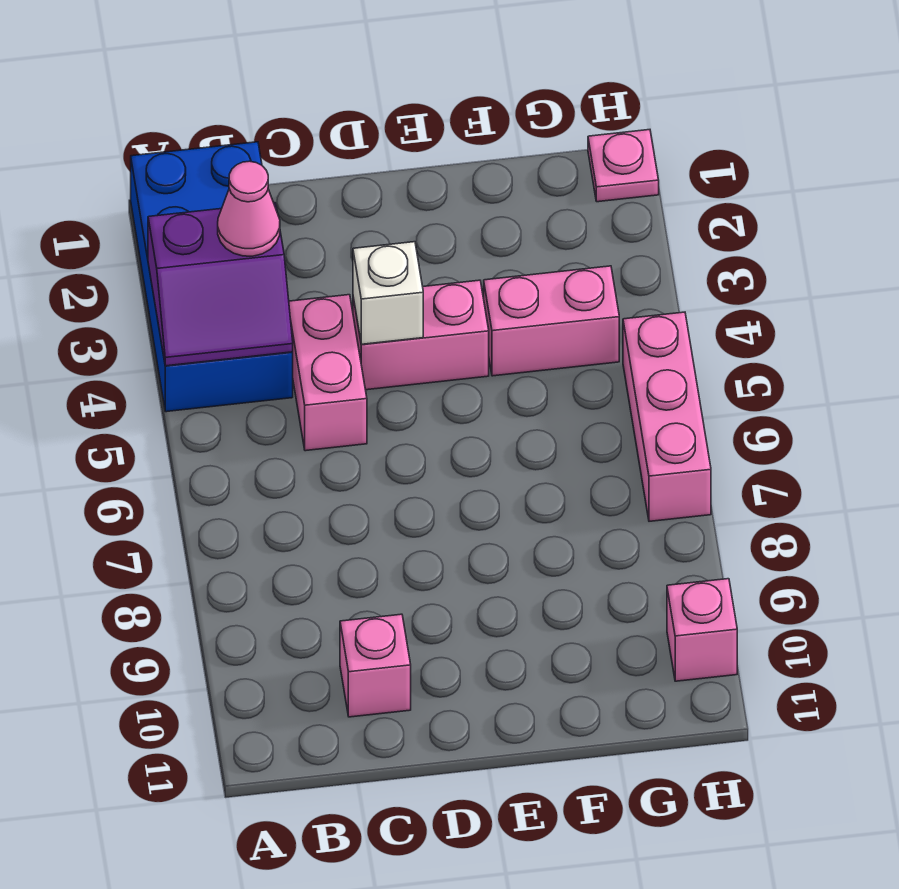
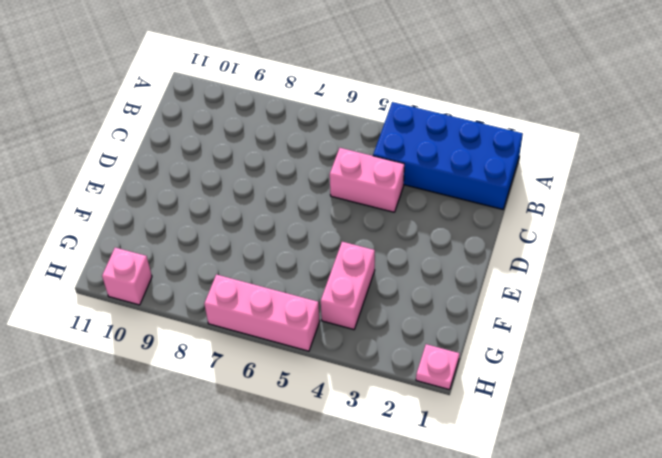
none -> pink brick C10 level 1
none -> pink brick D4:E4 level 1

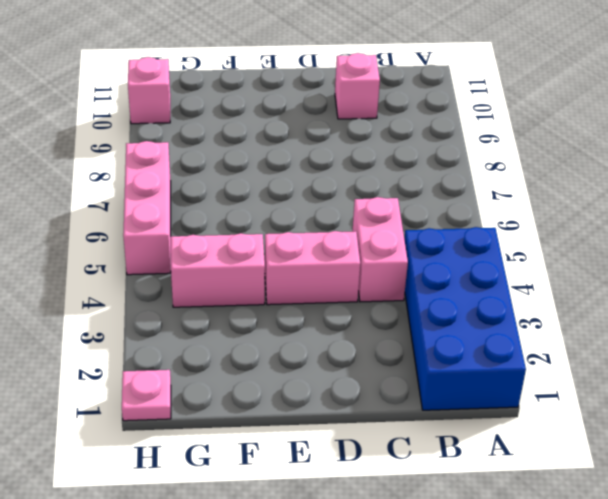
none -> purple slope A3:B4 level 2 top 3
none -> white brick D4 level 2

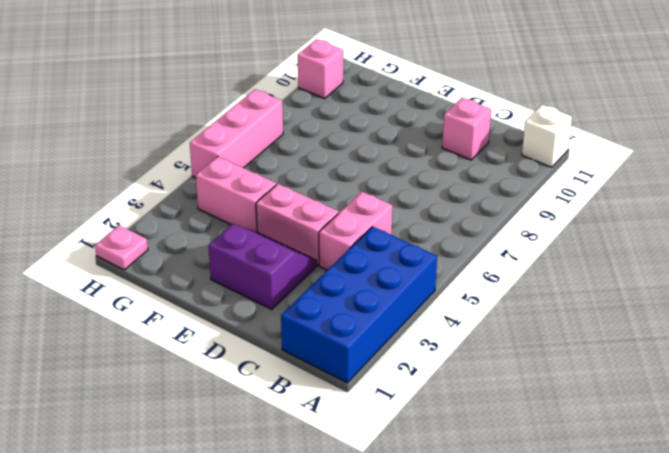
white brick A11 level 1 -> white brick D4 level 2
purple slope D2:E3 level 1 top 2 -> purple slope A3:B4 level 2 top 3
none -> pink cone B3 level 3

